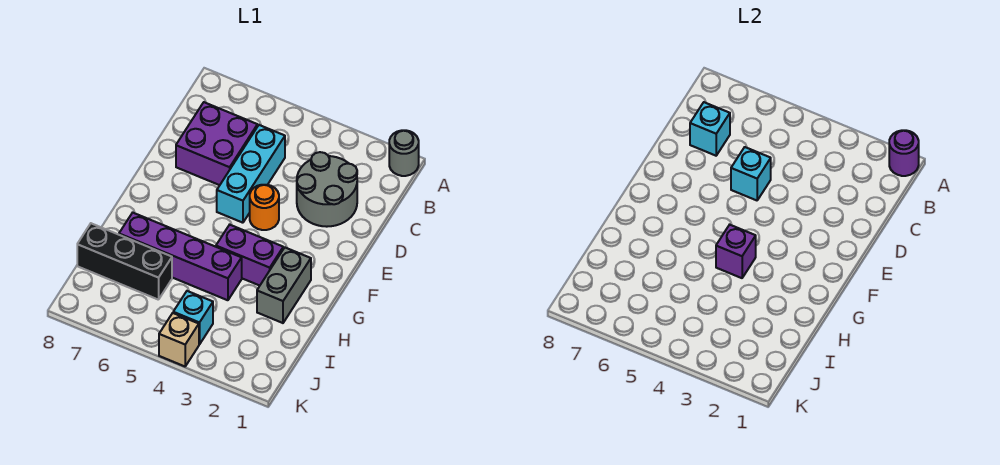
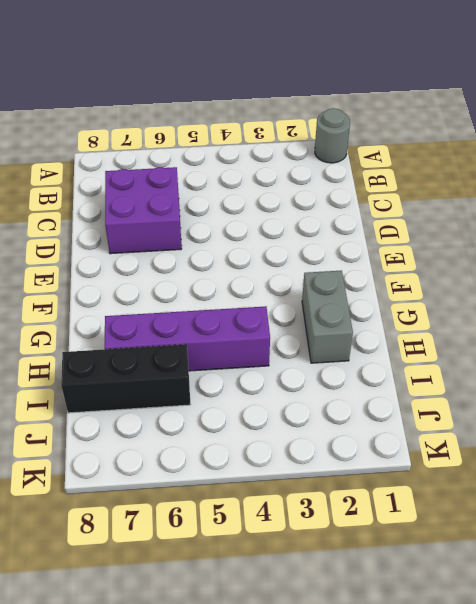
none -> grey round brick C2:D3 level 1
none -> cyan brick C5:E5 level 1
none -> orange round brick E4 level 1

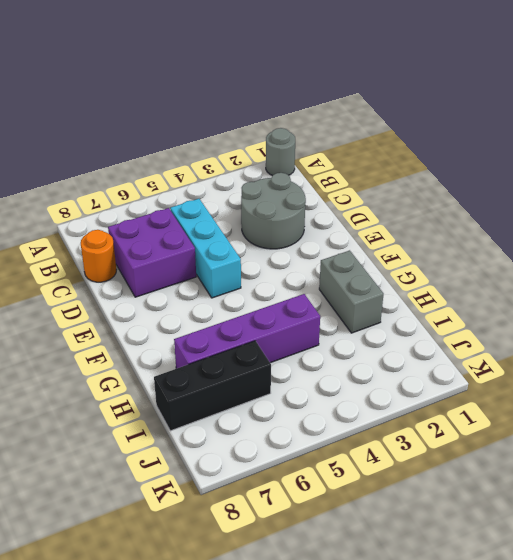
orange round brick C8 level 1 -> orange round brick E4 level 1
none -> purple brick G3:G4 level 1
none -> cyan brick J4 level 1
none -> tan brick K4 level 1

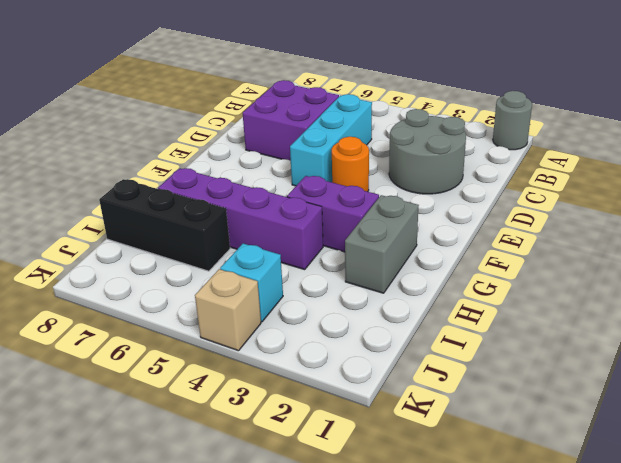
none -> purple round brick A1 level 2
none -> cyan brick C7 level 2
none -> cyan brick D5 level 2

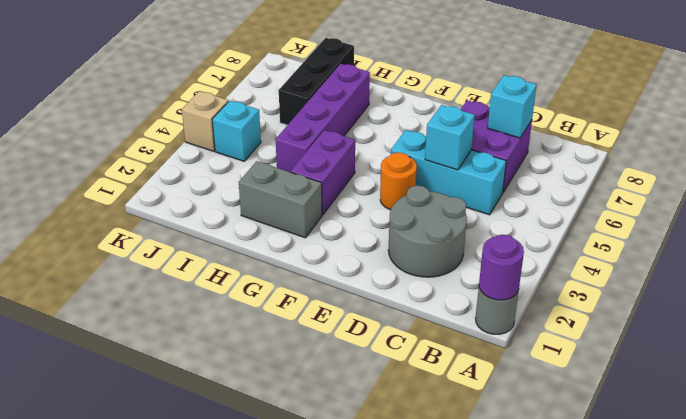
none -> purple brick G4 level 2

